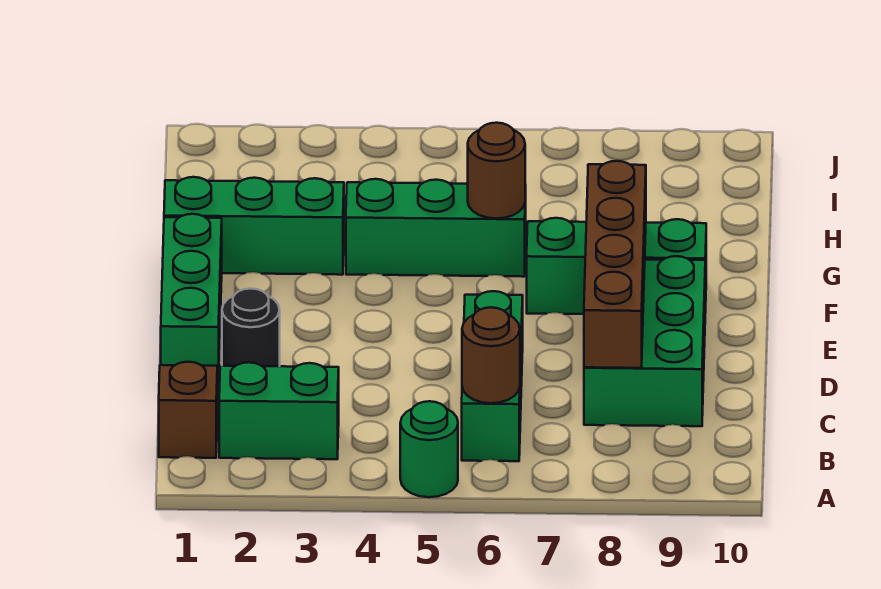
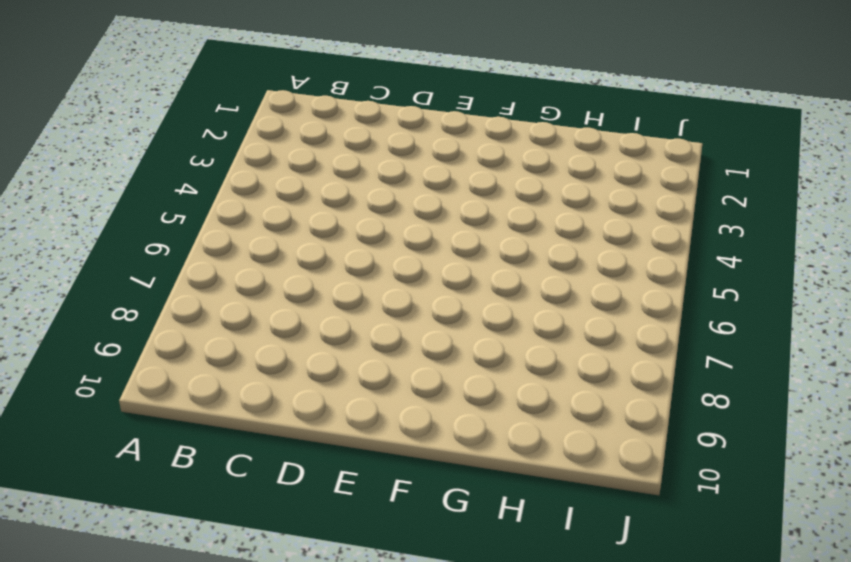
none -> green round brick A5 level 1
none -> brown brick B1 level 1
none -> green brick B2:B3 level 1

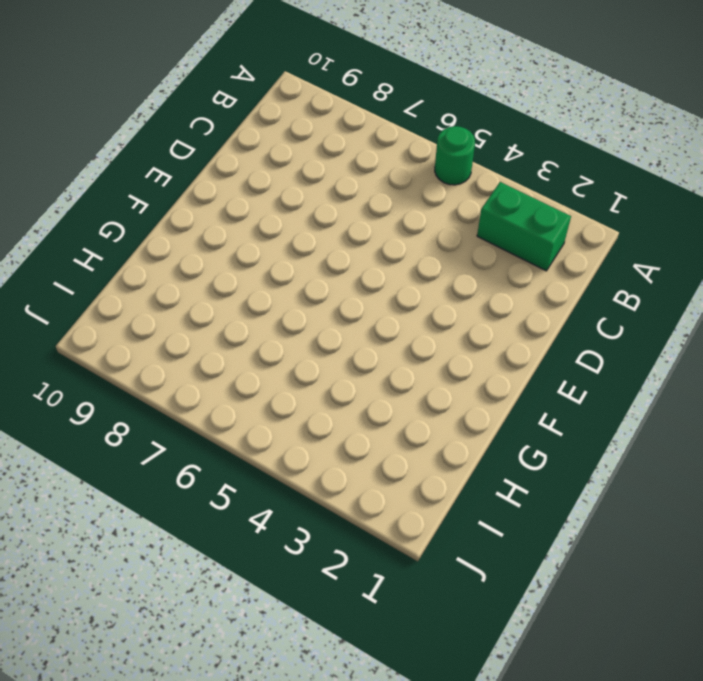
none -> brown brick B1 level 1
none -> green brick B6:D6 level 1
none -> green brick C8:E9 level 1

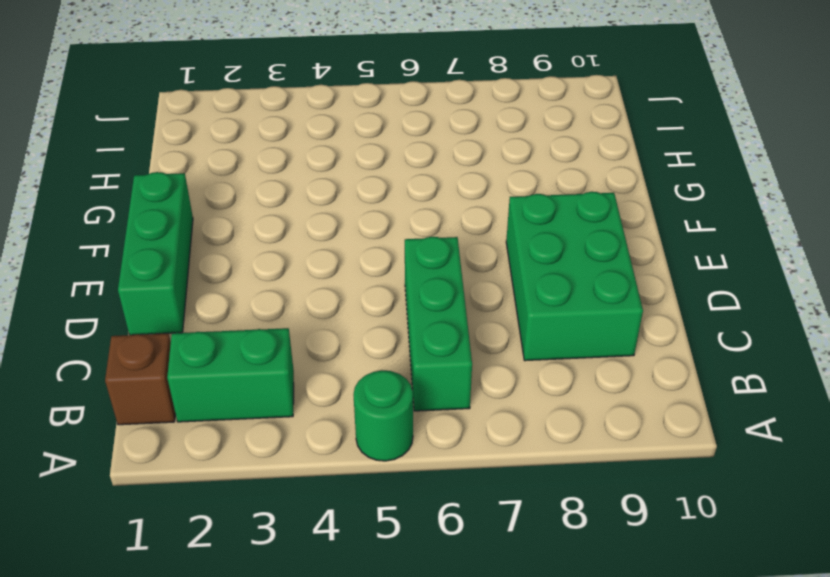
none -> black round brick D2 level 1
none -> green brick F7:F9 level 1
none -> green brick G1:G3 level 1

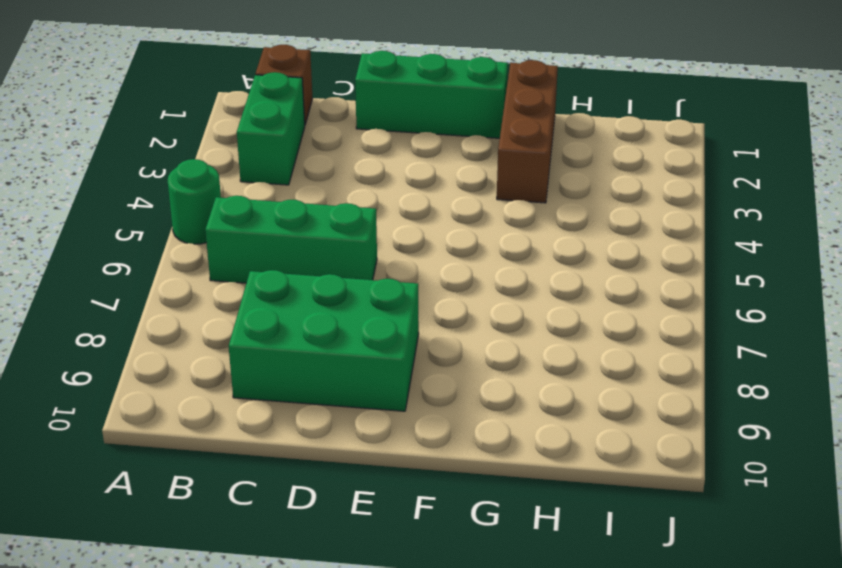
brown brick G1:G3 level 1 -> green brick G1:G3 level 1
none -> black round brick D2 level 1
none -> green brick F7:F9 level 1
none -> green brick G4:G6 level 1

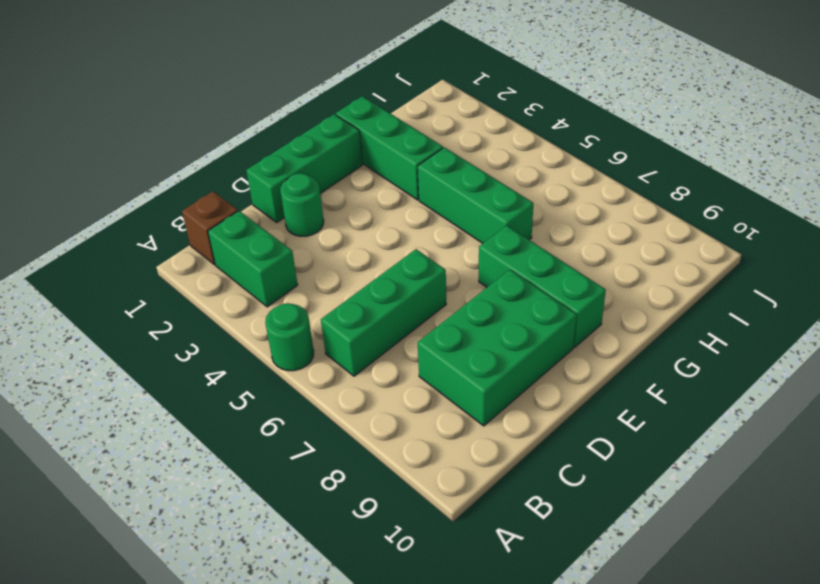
green round brick D2 level 1 -> black round brick D2 level 1
none -> brown round brick B6 level 2
none -> brown brick C8:F8 level 2
none -> brown round brick G6 level 2

